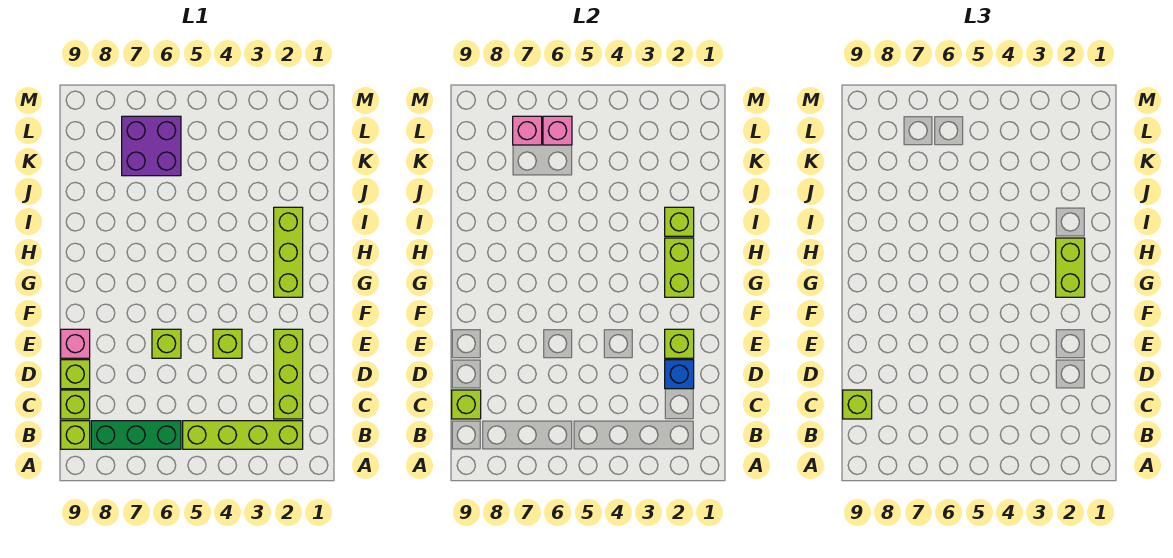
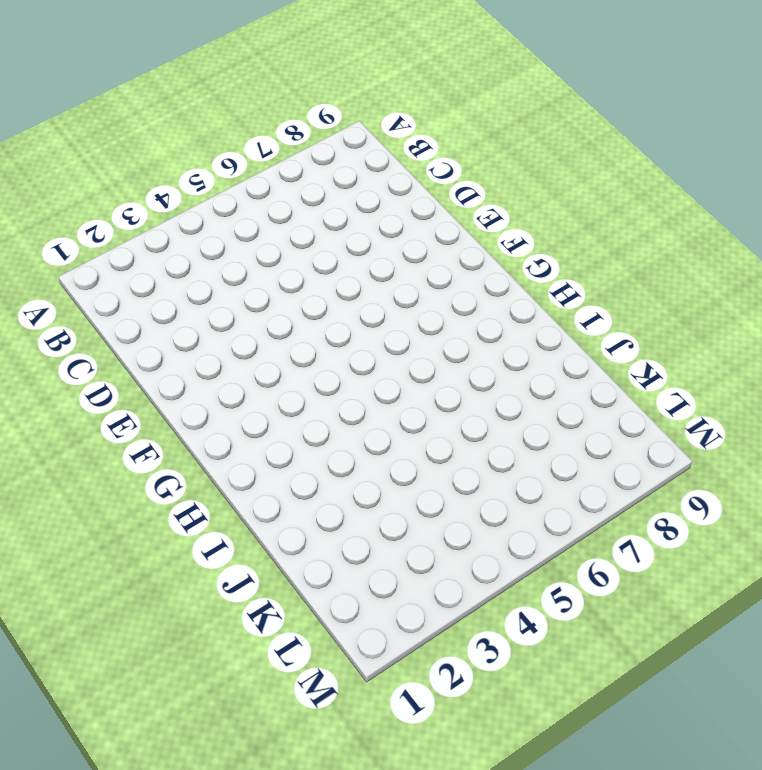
none -> lime brick B2:B5 level 1
none -> green brick B6:B8 level 1
none -> lime brick B9 level 1

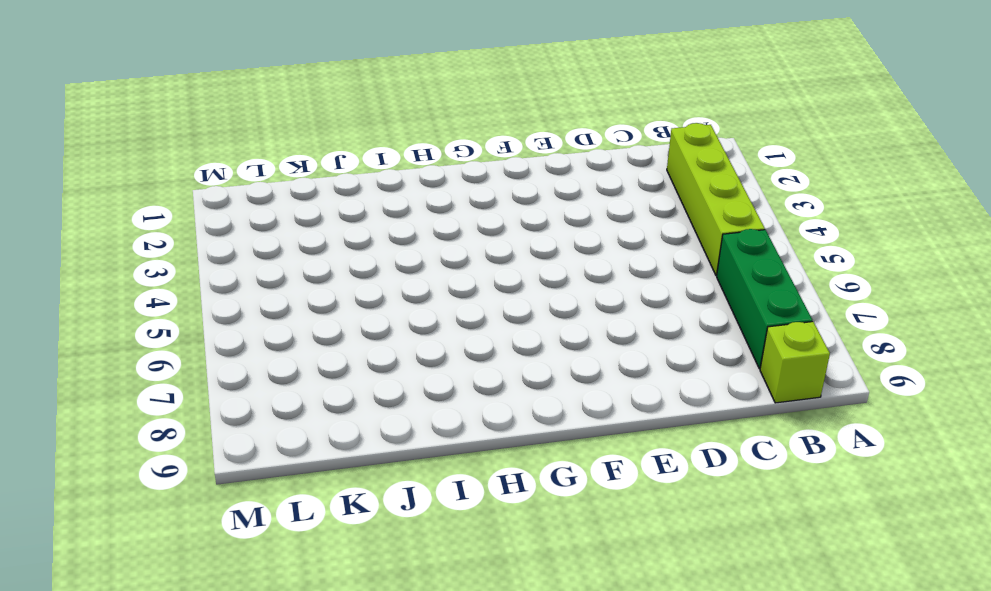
none -> lime brick C2:E2 level 1
none -> lime brick C9 level 1
none -> lime brick D9 level 1

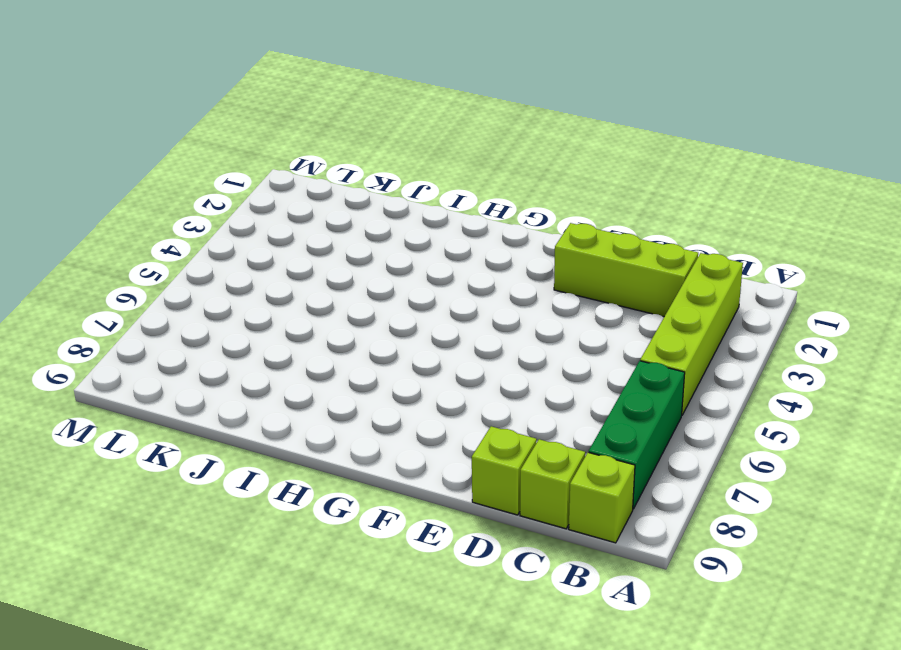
none -> lime brick E4 level 1
none -> lime brick E6 level 1
none -> pink brick E9 level 1

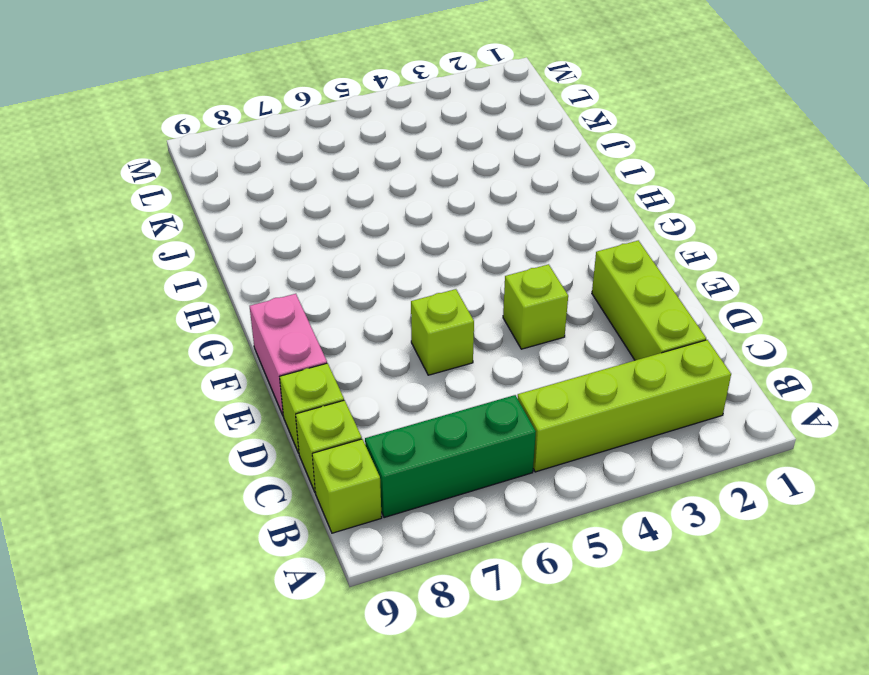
pink brick E9:F9 level 1 -> pink brick E9 level 1
none -> lime brick G2:I2 level 1
none -> purple brick K6:L7 level 1
none -> lime brick C9 level 2

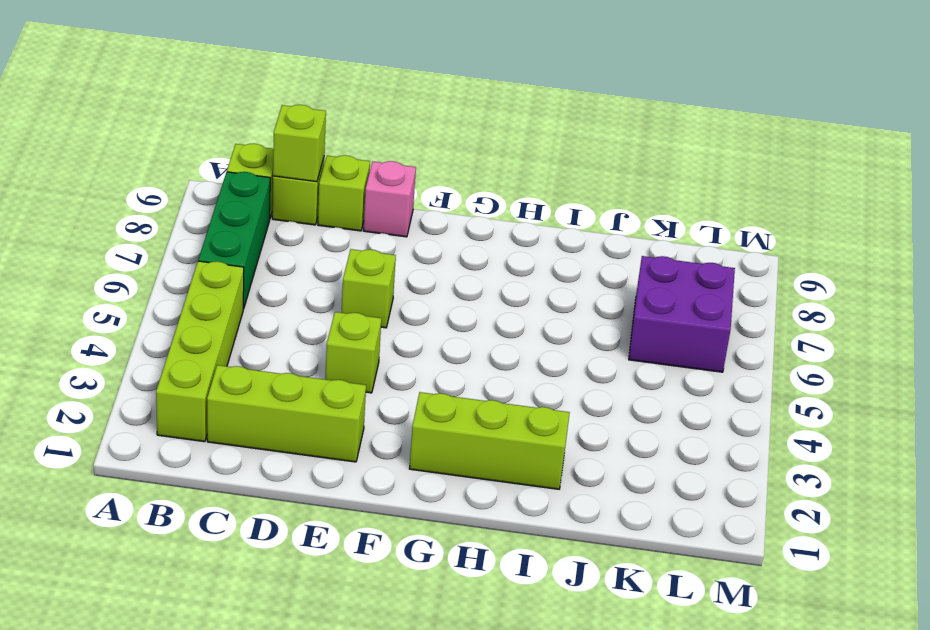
none -> blue brick D2 level 2
none -> lime brick E2 level 2
none -> lime brick G2:H2 level 2

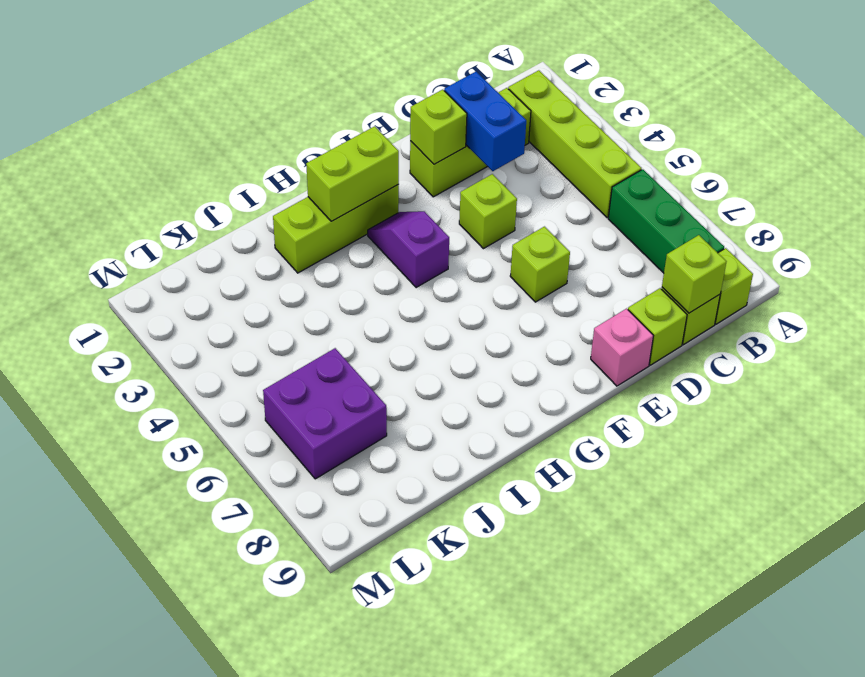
blue brick D2:D3 level 2 -> blue brick D2 level 2
purple slope G3:G4 level 1 top 4 -> none
none -> lime brick I2 level 2
none -> pink brick L6 level 2
none -> pink brick L7 level 2

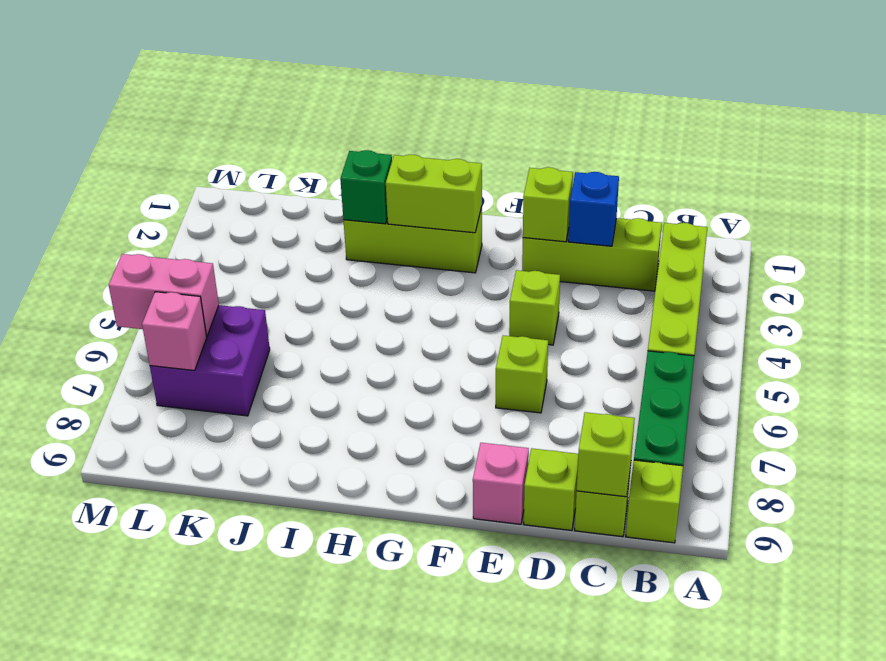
green brick I2 level 2 -> lime brick I2 level 2
pink brick L6:M6 level 2 -> pink brick L6 level 2
none -> lime brick C9 level 3
none -> lime brick G2:H2 level 3

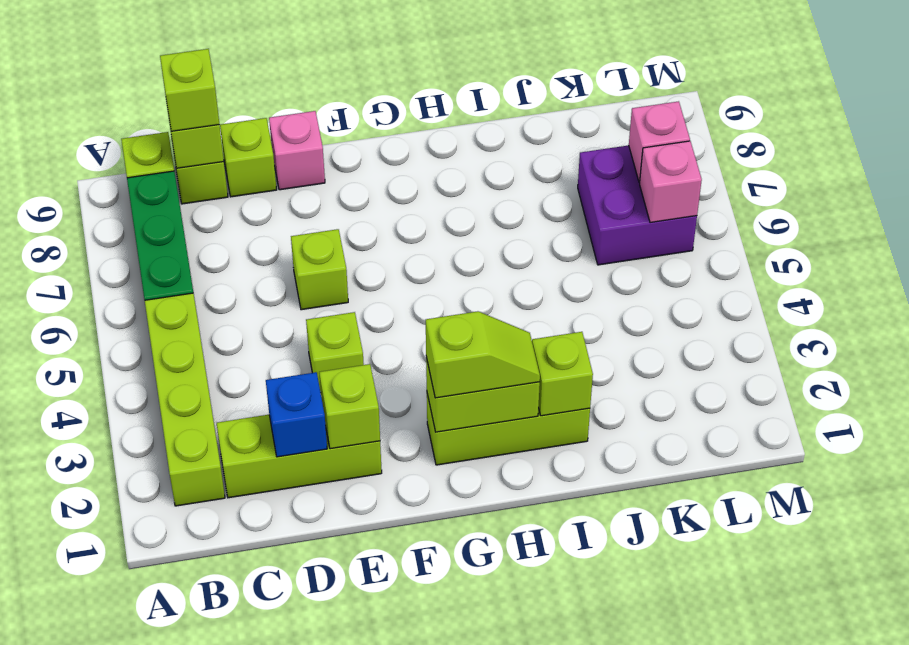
lime slope G2:H2 level 3 top G -> lime brick G2:H2 level 3

